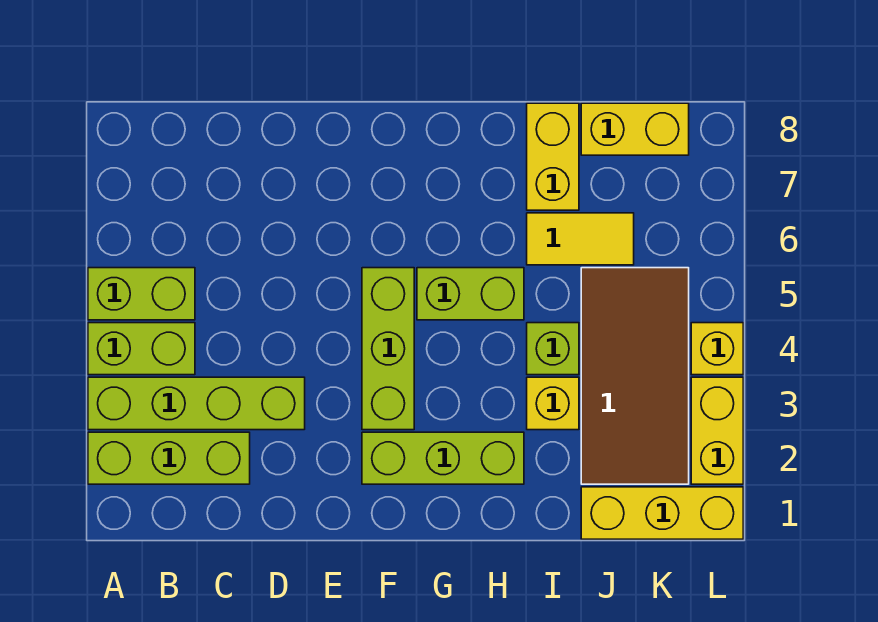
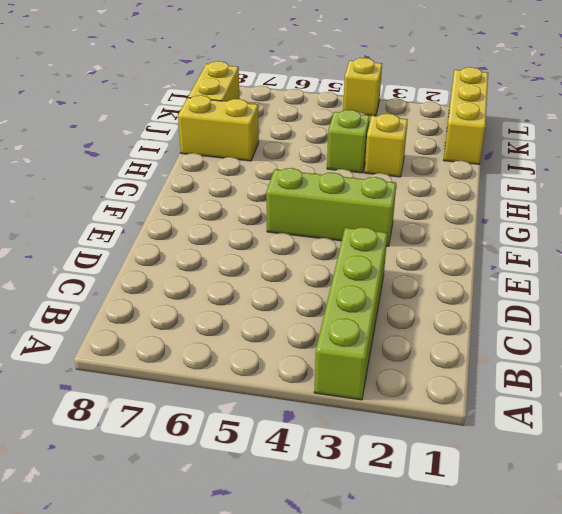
none -> lime brick A2:C2 level 1
none -> lime brick A4:B4 level 1
none -> lime brick A5:B5 level 1

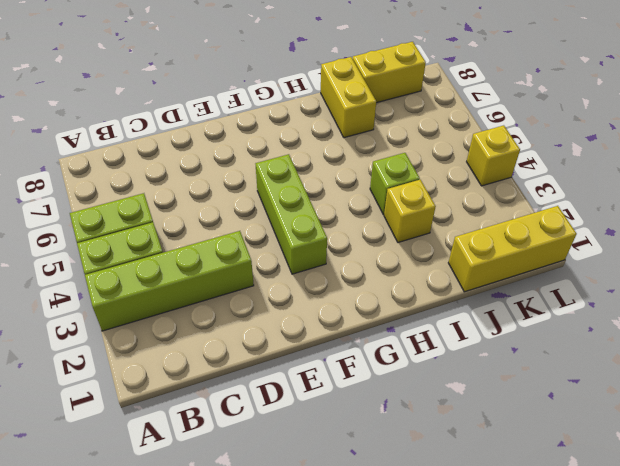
none -> lime brick A2:C2 level 1
none -> lime brick F2:H2 level 1
none -> lime brick G5:H5 level 1

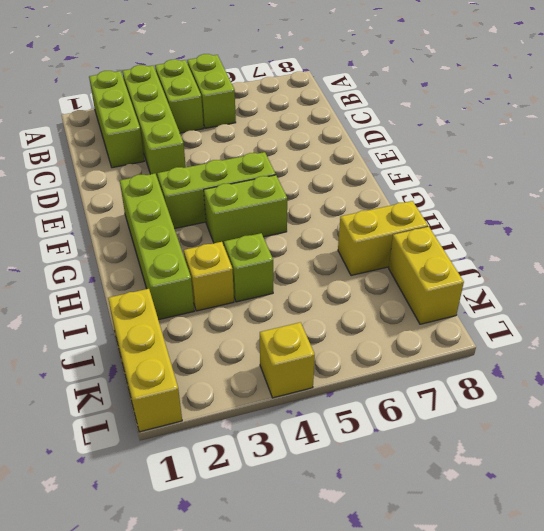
lime brick F2:I2 level 1 -> lime brick F2:H2 level 1
lime brick G4:G5 level 1 -> lime brick G5:H5 level 1
none -> yellow tile I6:J6 level 1
none -> brown tile J2:K5 level 1
none -> yellow brick L2:L3 level 1

